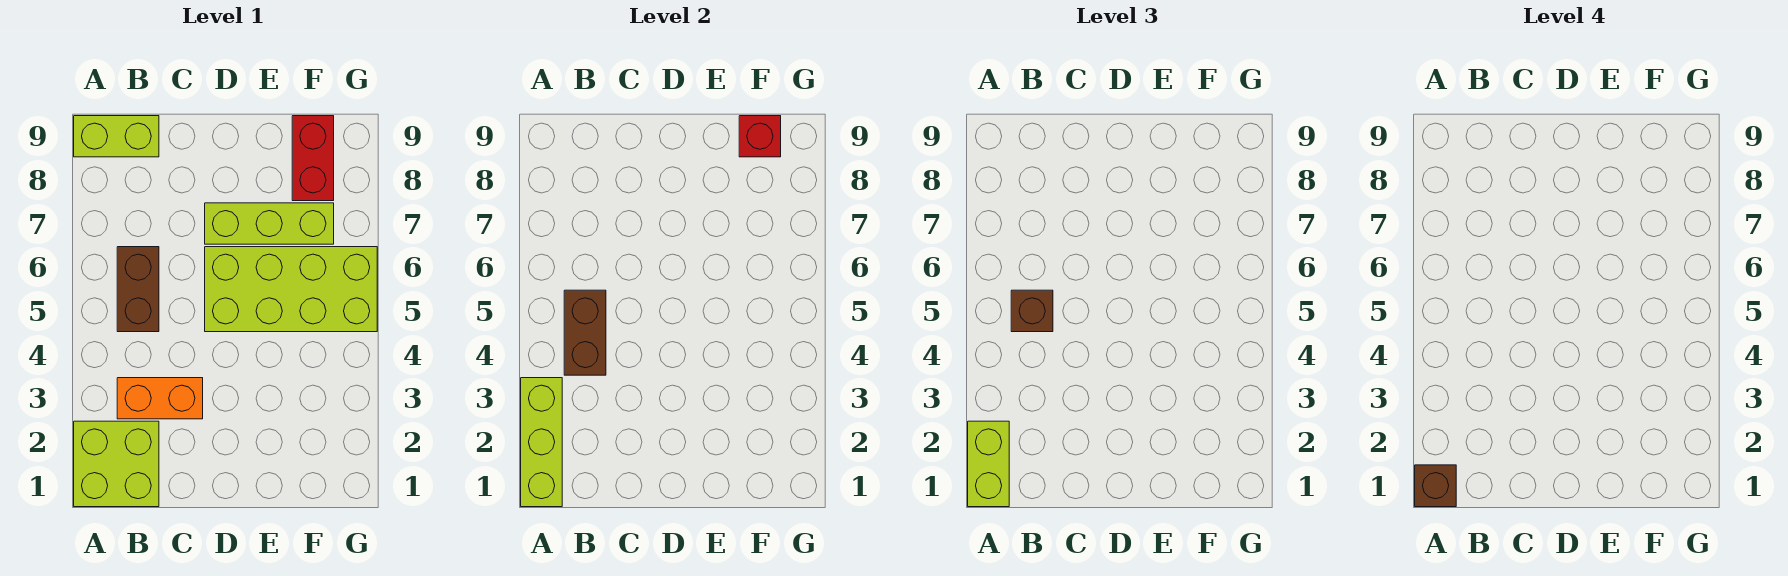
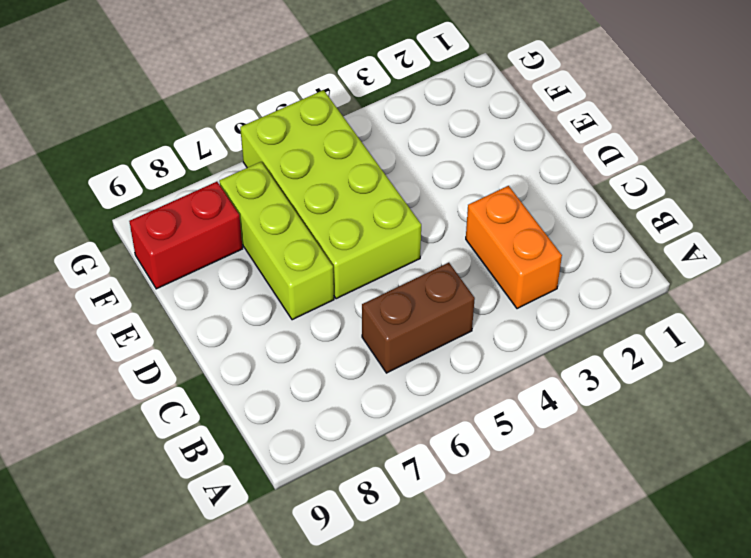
none -> lime brick A1:B2 level 1
none -> lime brick A9:B9 level 1
none -> lime brick A1:A3 level 2

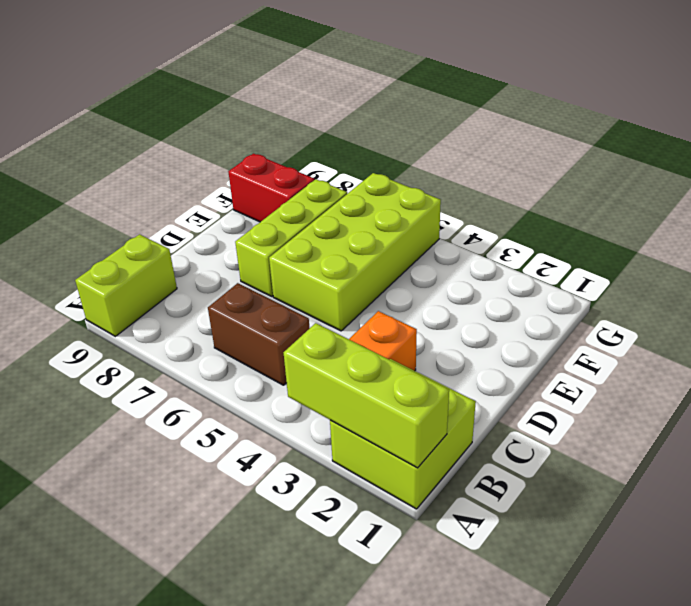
none -> brown brick B4:B5 level 2
none -> red brick F9 level 2
none -> lime brick A1:A2 level 3

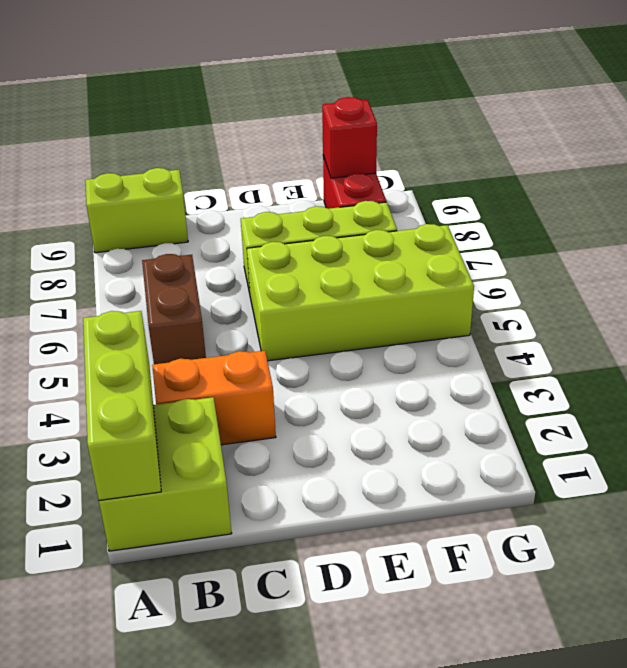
none -> brown brick B4:B5 level 2
none -> lime brick A1:A2 level 3
none -> brown brick B5 level 3

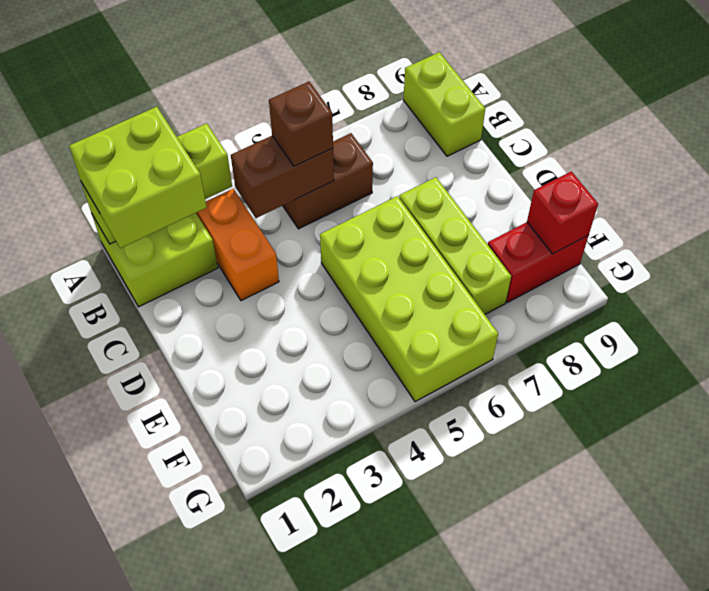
lime brick A1:B2 level 3 -> lime brick A1:A2 level 3
none -> brown brick A1 level 4

